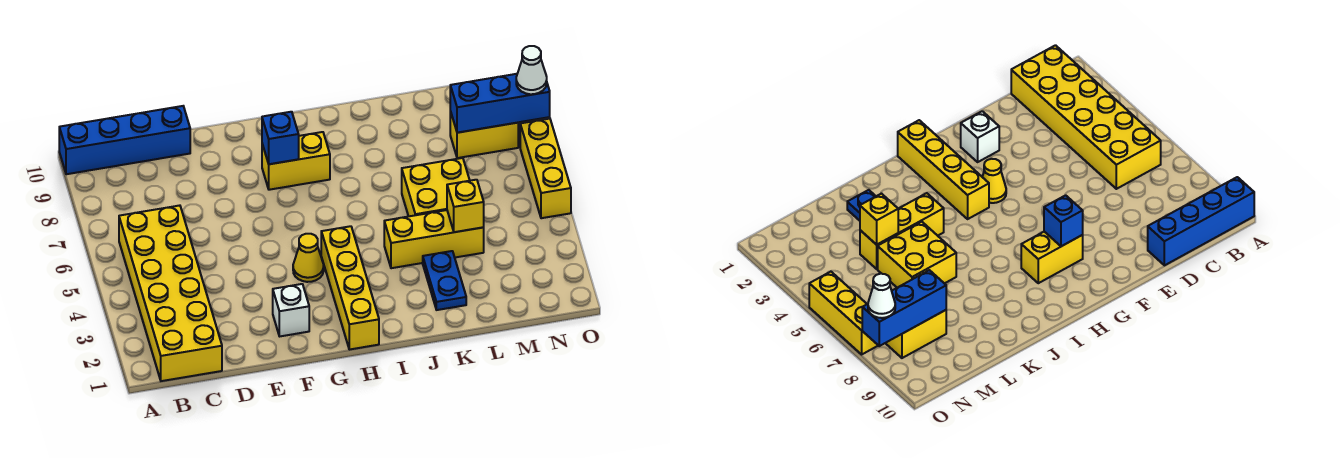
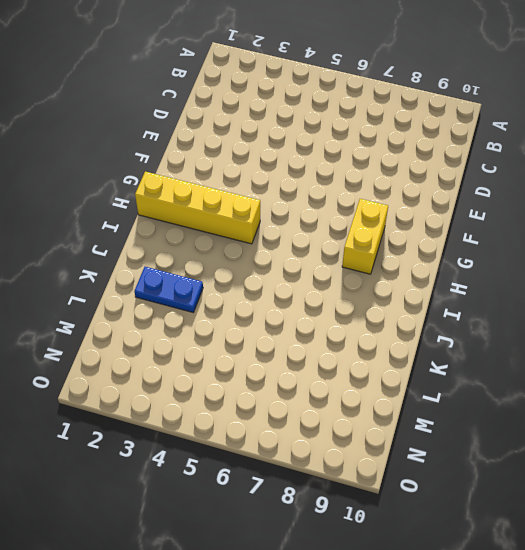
none -> blue brick A10:D10 level 1
none -> yellow brick B1:C6 level 1
none -> white brick F2 level 1

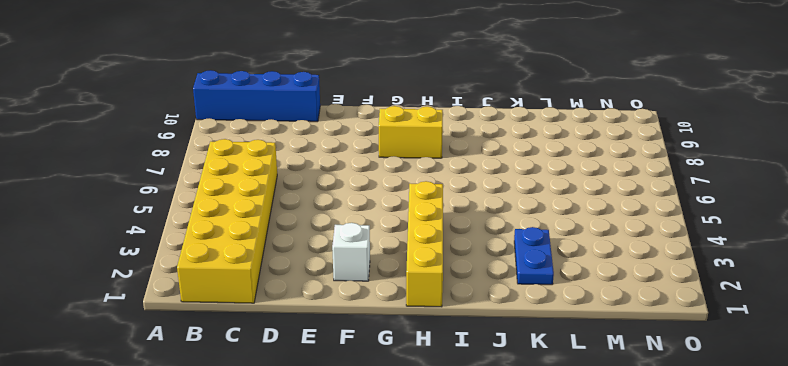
none -> yellow cone G4 level 1
none -> yellow brick J4:L4 level 1
none -> yellow brick K5:L6 level 1

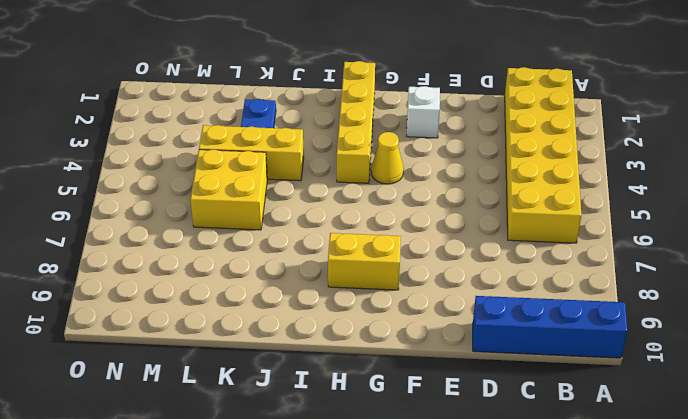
none -> yellow brick M8:N8 level 1
none -> yellow brick O5:O7 level 1
none -> blue brick G8 level 2

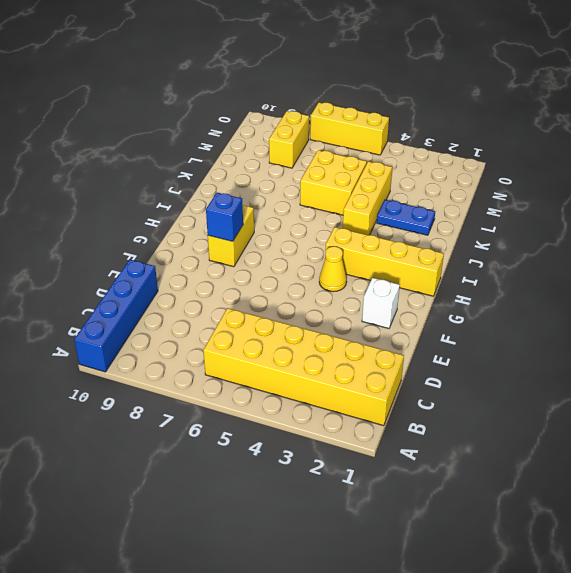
none -> yellow brick L4 level 2
none -> blue brick M8:O8 level 2
none -> white cone O8 level 3

